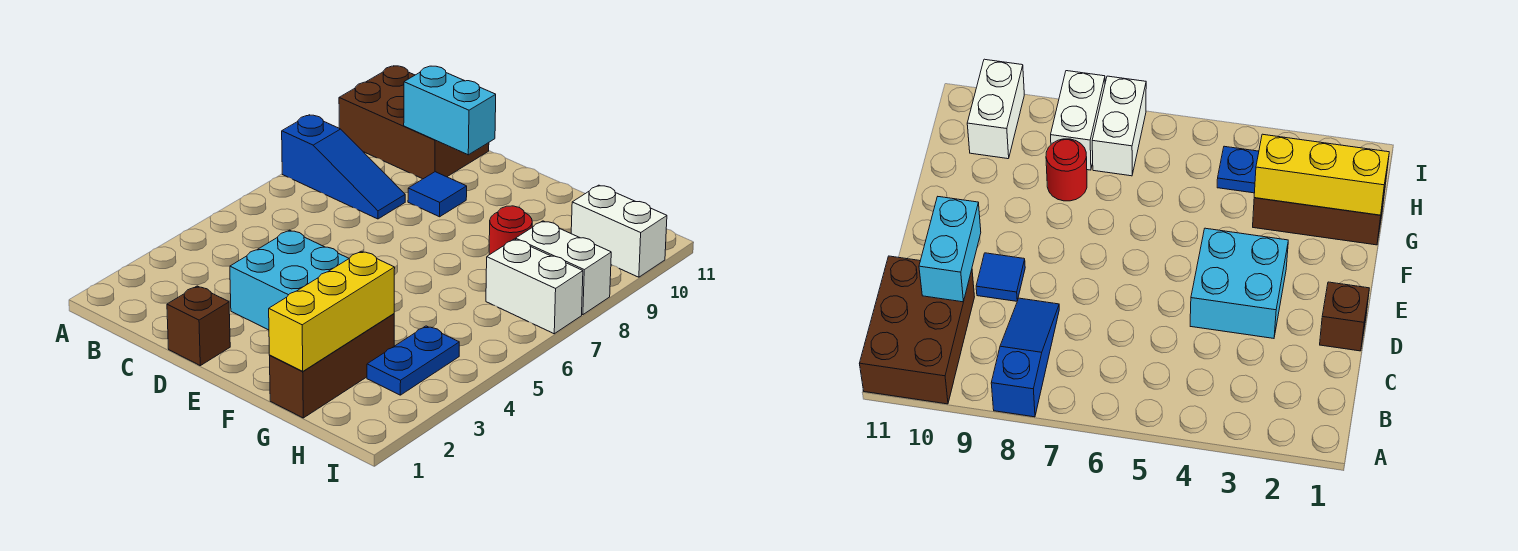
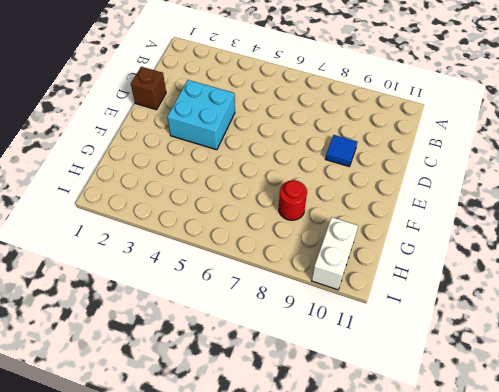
none -> blue slope A8:C8 level 1 top A
none -> brown brick A10:C11 level 1
none -> brown brick G1:G3 level 1

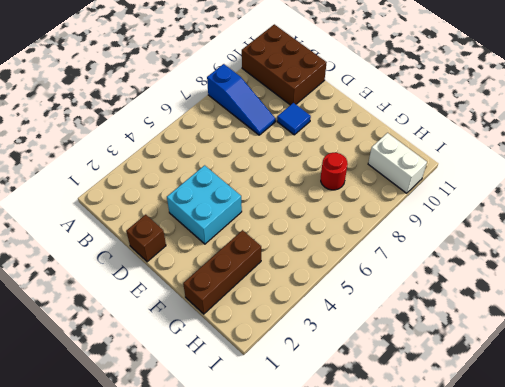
none -> blue plate H3:H4 level 1
none -> white brick H7:I7 level 1
none -> white brick H8:I8 level 1

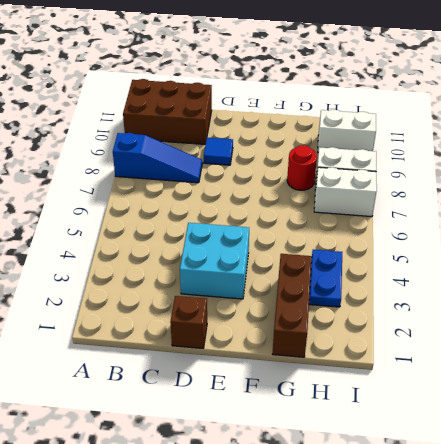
none -> cyan brick C10:D10 level 2
none -> yellow brick G1:G3 level 2

